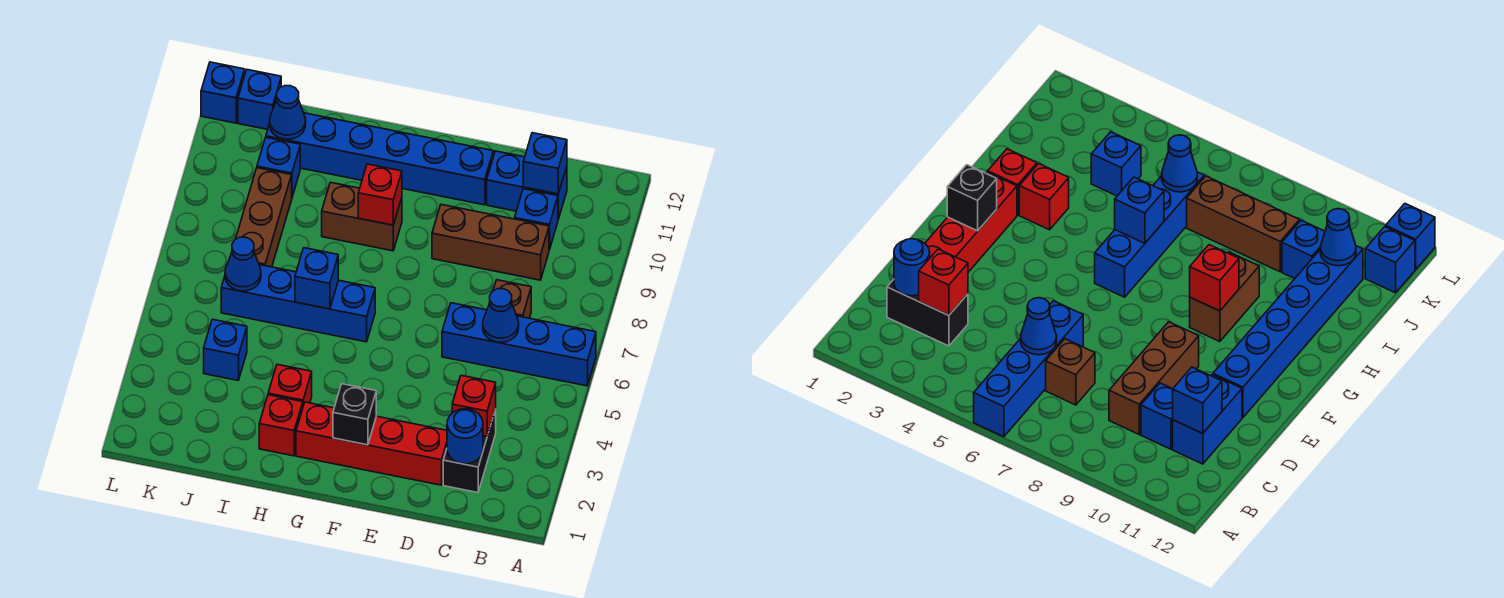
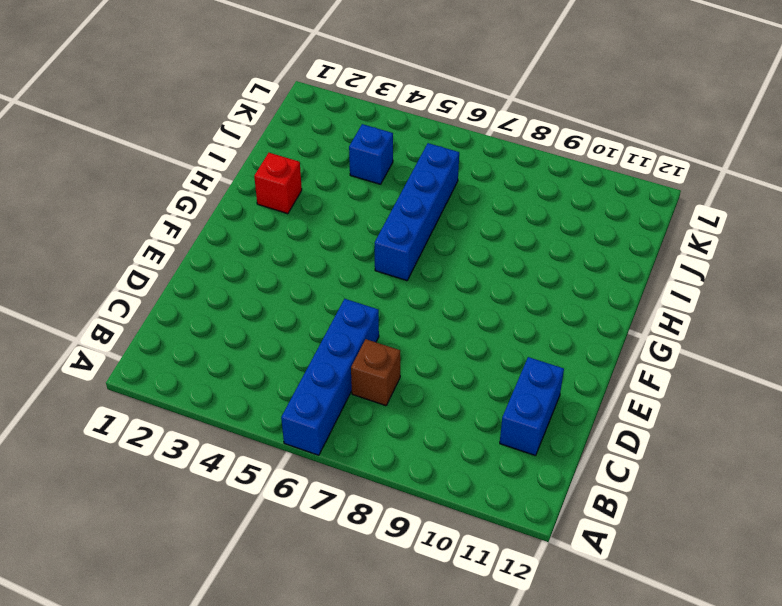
none -> black brick C2:C3 level 1
none -> brown brick C9:E9 level 1
none -> blue brick C10 level 1

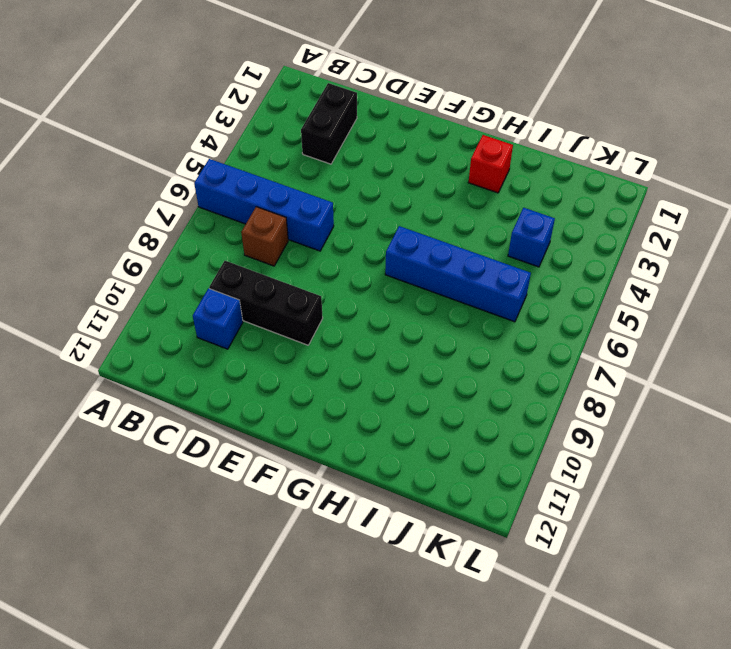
black brick C9:E9 level 1 -> brown brick C9:E9 level 1
none -> blue brick C11:D11 level 1
none -> red brick D2:G2 level 1
none -> blue brick E11:J11 level 1

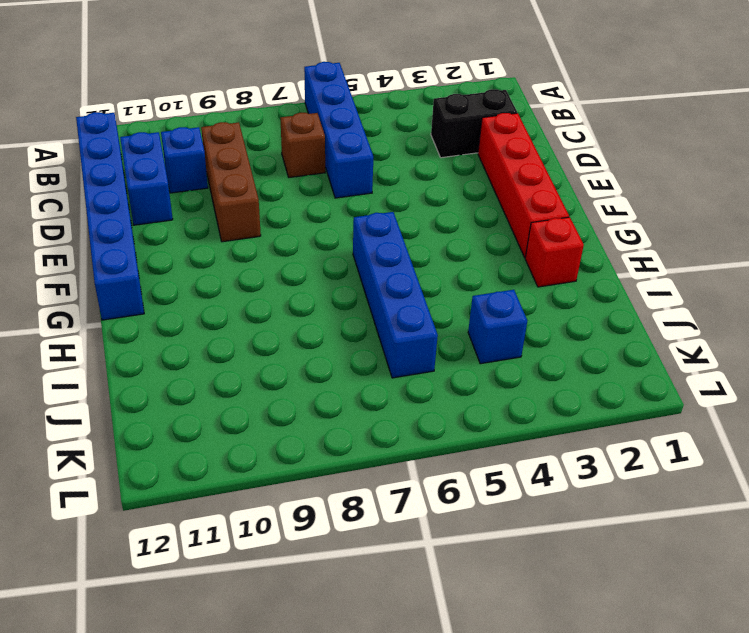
blue brick B12:G12 level 1 -> blue brick E11:J11 level 1
none -> brown brick G9:H9 level 1
none -> red brick H3 level 1
none -> brown brick J7:J9 level 1

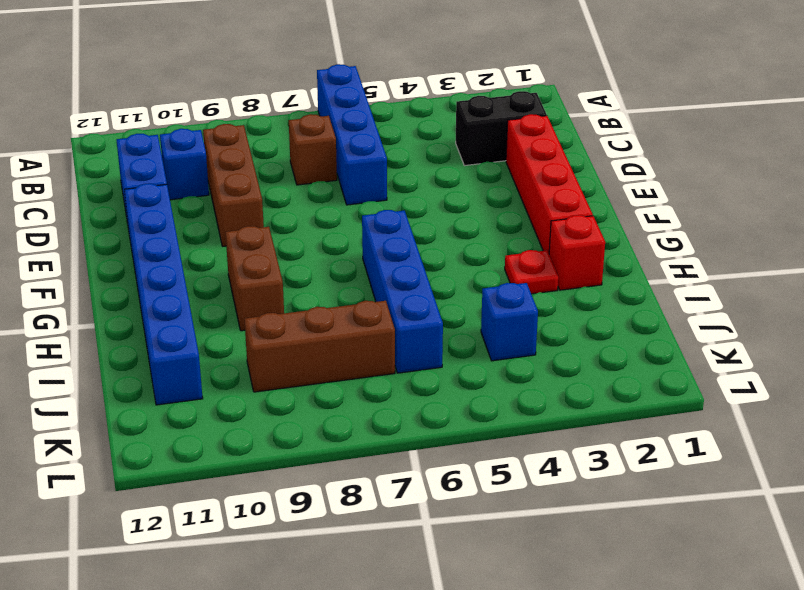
red plate H3 level 1 -> red brick H3 level 1
none -> blue brick J10 level 1
none -> blue brick K12 level 1
none -> blue brick L12 level 1

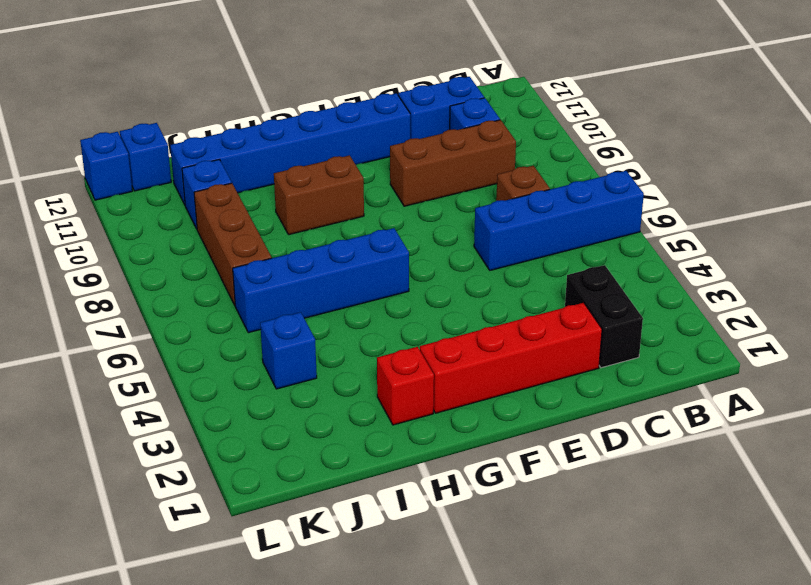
none -> red brick H3 level 1
none -> blue round brick C2 level 2
none -> red brick C3 level 2

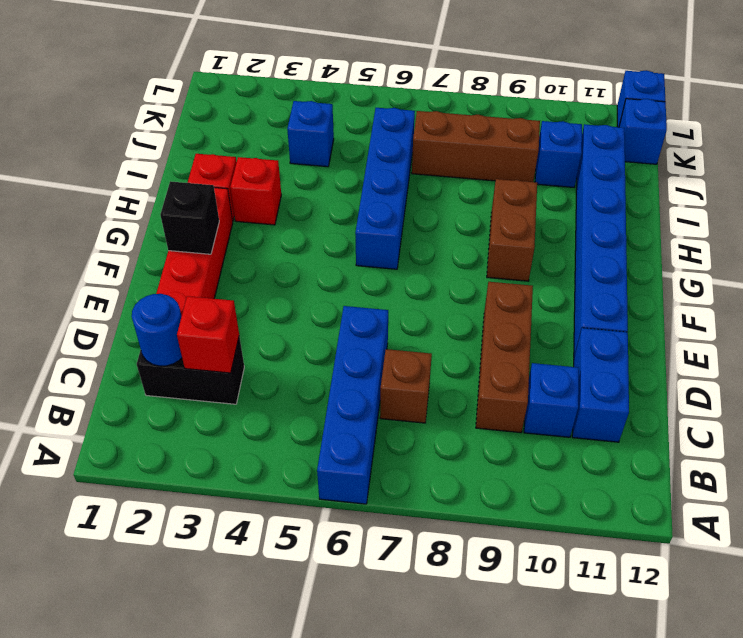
none -> blue cone C6 level 2
none -> blue brick C11 level 2
none -> red brick G9 level 2

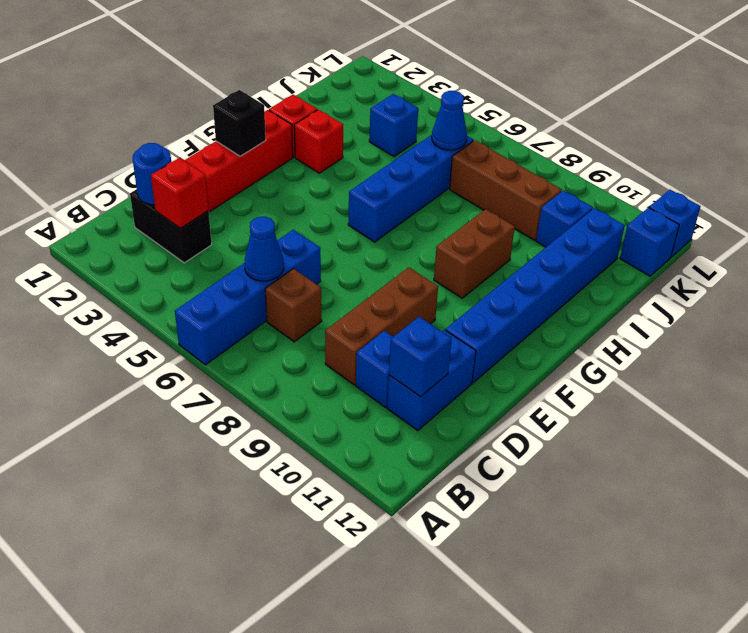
none -> red brick G9 level 2
none -> blue brick H6 level 2
none -> blue cone J11 level 2

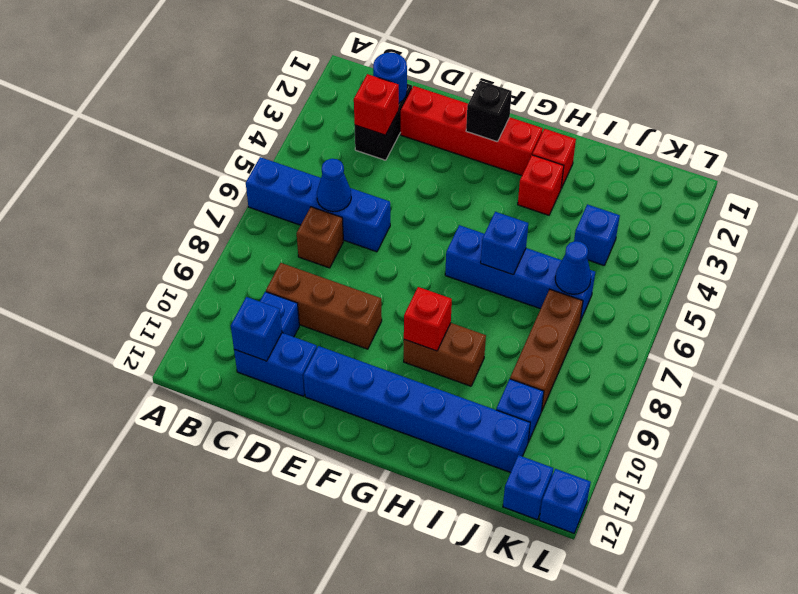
none -> blue cone J11 level 2

